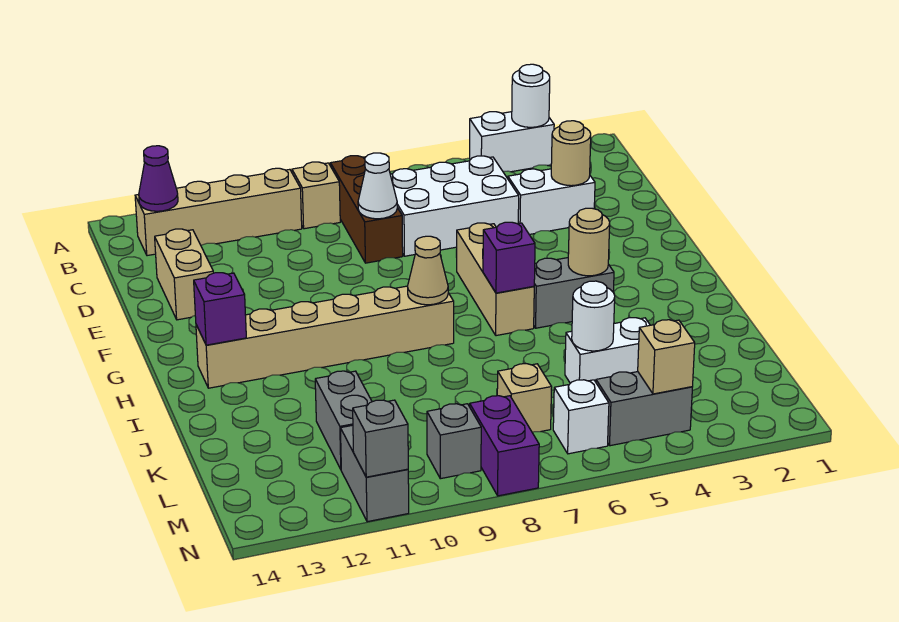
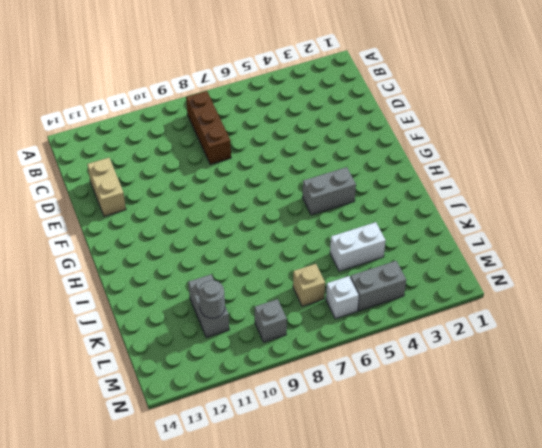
grey round brick L11 level 2 -> none
none -> white brick A3:A4 level 1
none -> tan brick B9 level 1
none -> tan brick B10:B13 level 1

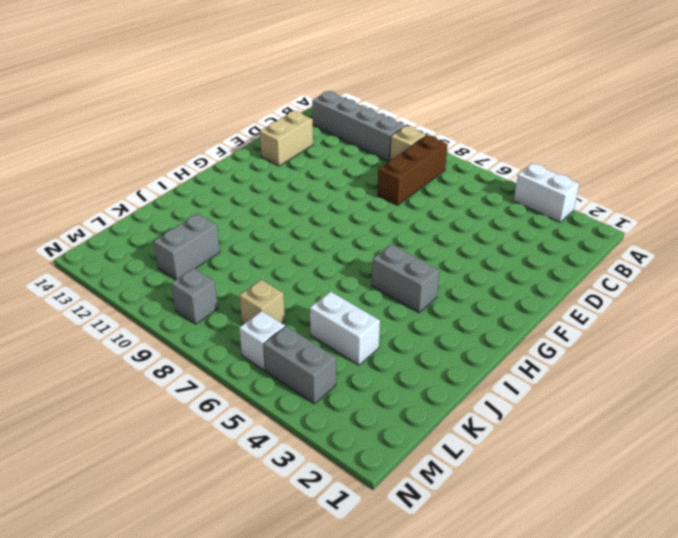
grey brick B10:B13 level 1 -> tan brick B10:B13 level 1
none -> white brick C5:D7 level 1
none -> white brick D3:D4 level 1
none -> tan brick F6:H6 level 1

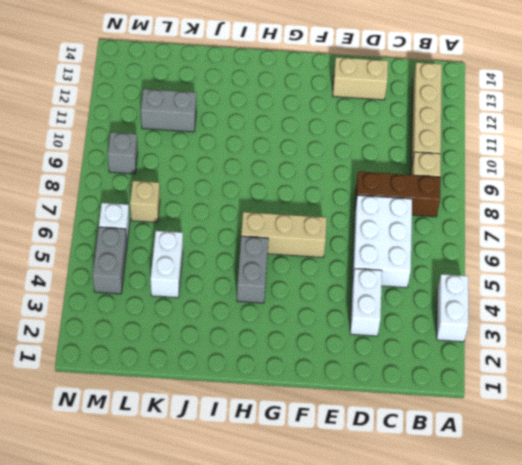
none -> tan brick H8:H13 level 1
none -> purple brick M8:N8 level 1
none -> grey brick M11:N11 level 1

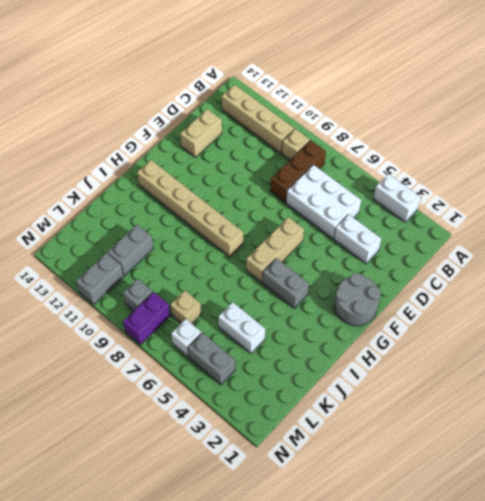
grey round brick F1:G2 level 1 -> none
none -> white round brick A3 level 2
none -> purple cone B13 level 2
none -> tan round brick D3 level 2

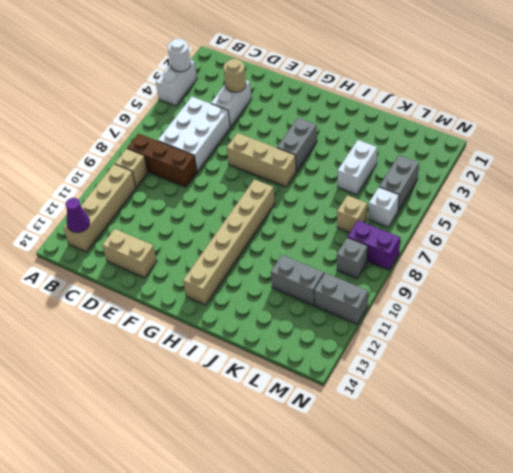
none -> white cone D8 level 2
none -> tan round brick H4 level 2
none -> purple brick H6 level 2

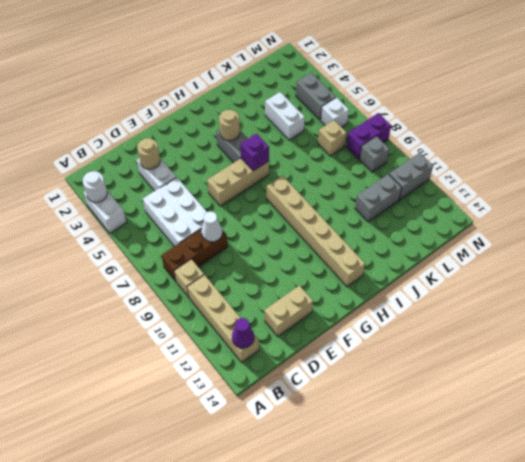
none -> tan cone H8 level 2
none -> purple brick H13 level 2
none -> white round brick K5 level 2

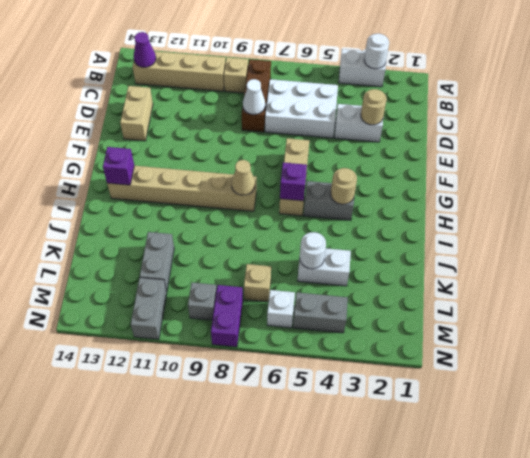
none -> tan brick M4 level 2
none -> grey brick N11 level 2

